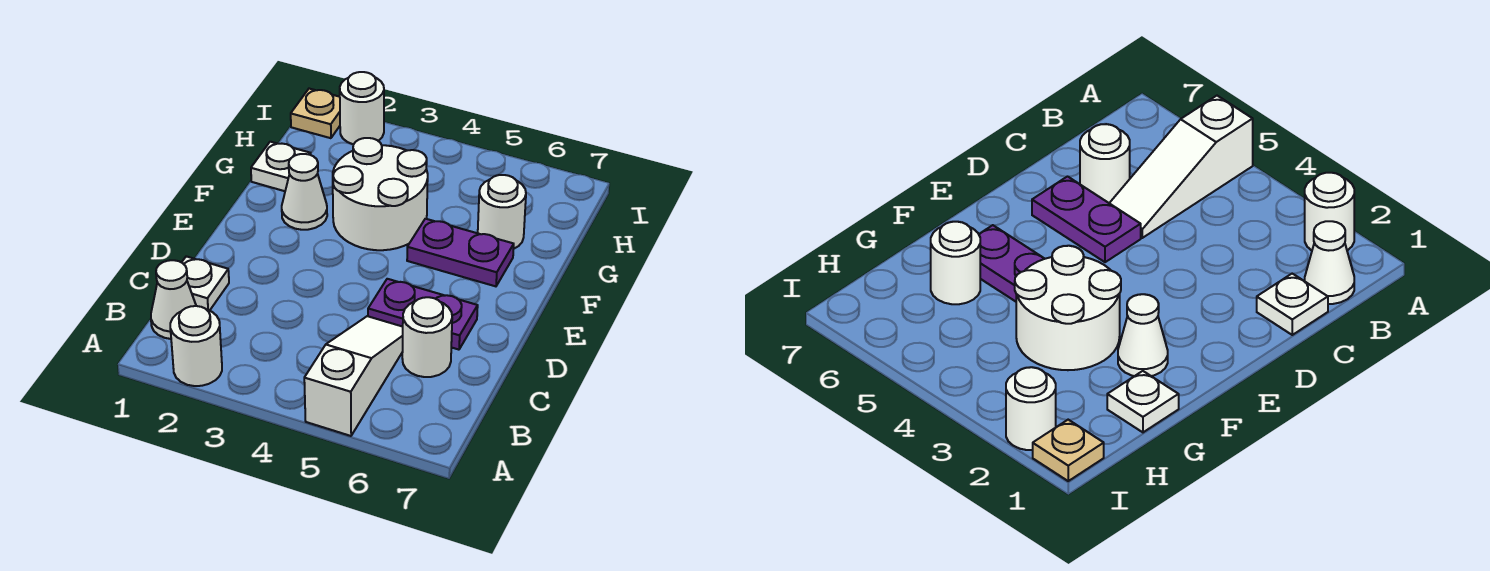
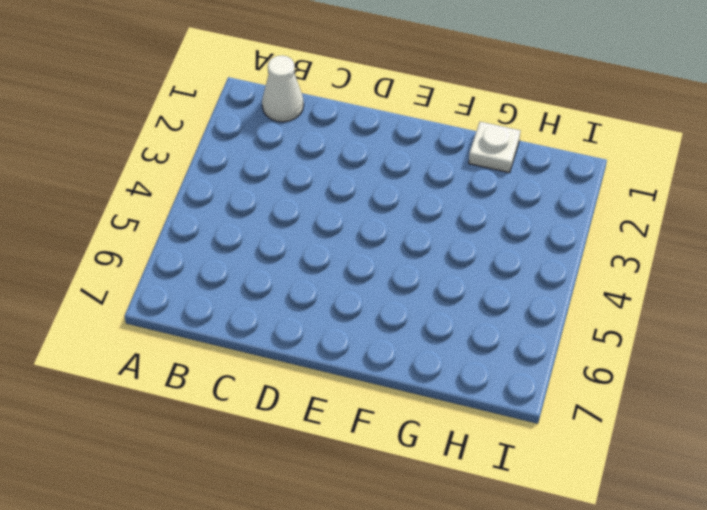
none -> white round brick A2 level 1
none -> white slope A5:C5 level 1 top A
none -> white plate C1 level 1

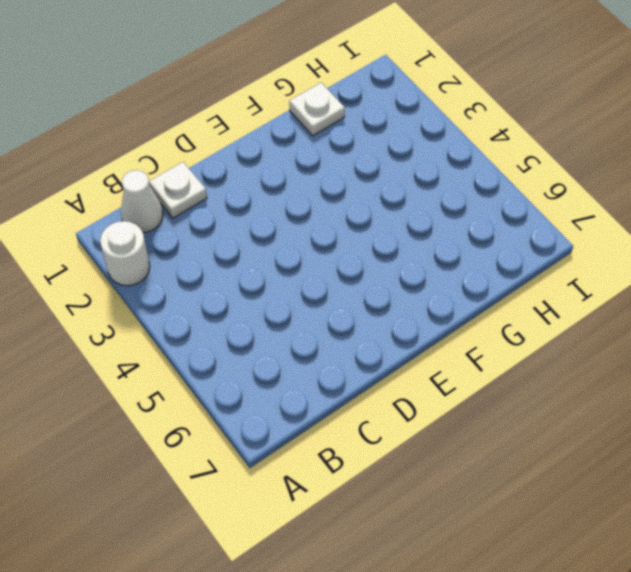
none -> white slope A5:C5 level 1 top A
none -> white round brick C6 level 1
none -> purple plate D5:D6 level 1

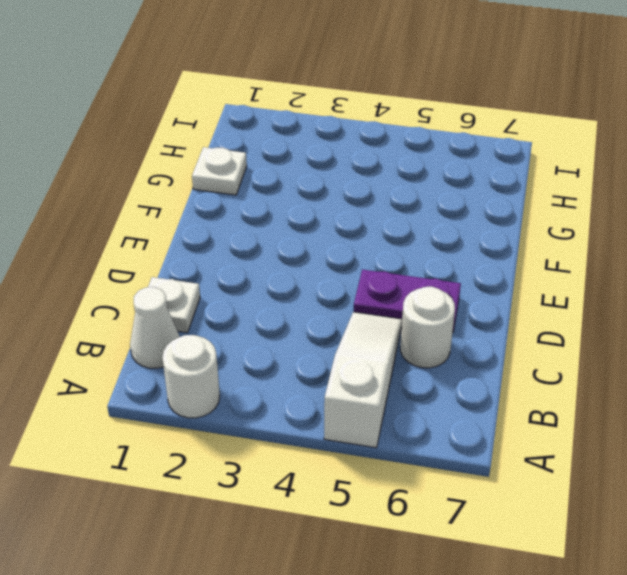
none -> white cone F2 level 1
none -> white round brick F3:G4 level 1
none -> purple plate F5:F6 level 1

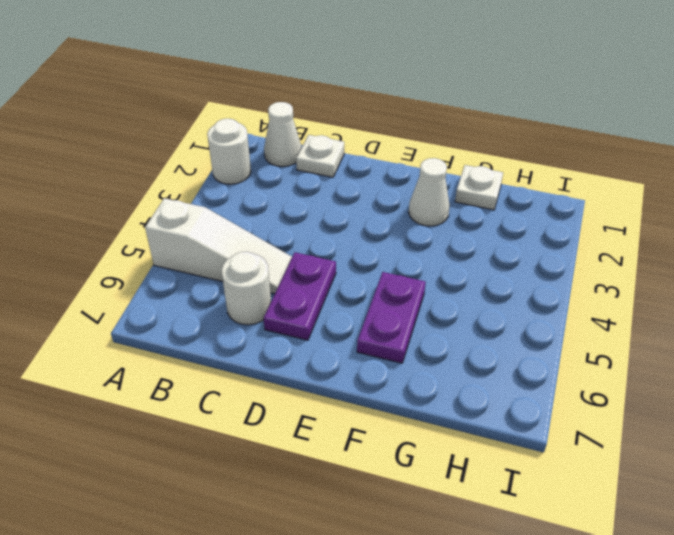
none -> white round brick F3:G4 level 1
none -> white round brick G6 level 1
none -> tan plate I1 level 1

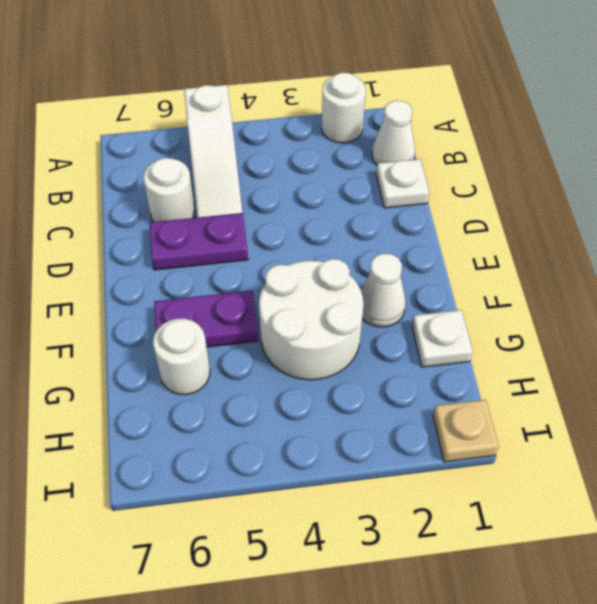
none -> white round brick I2 level 1

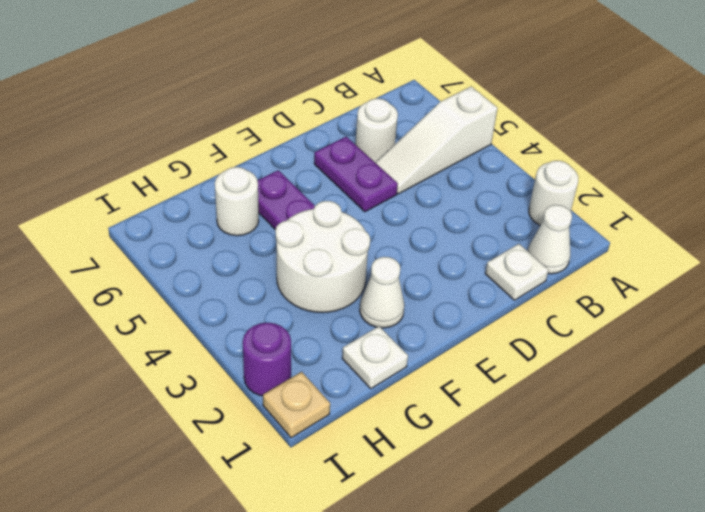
purple round brick I2 level 1 -> white round brick I2 level 1

